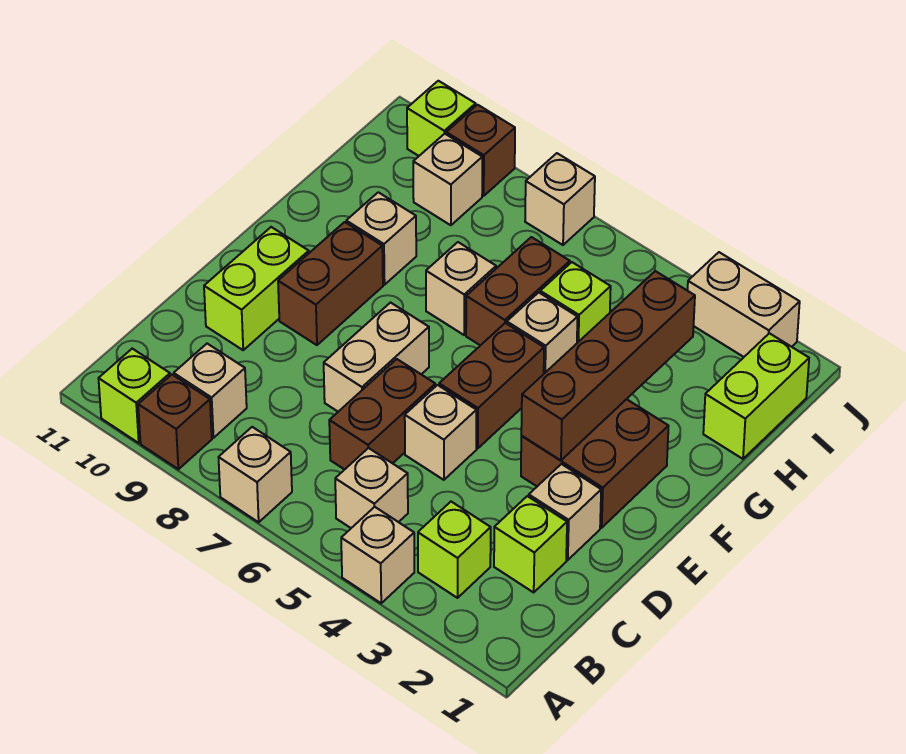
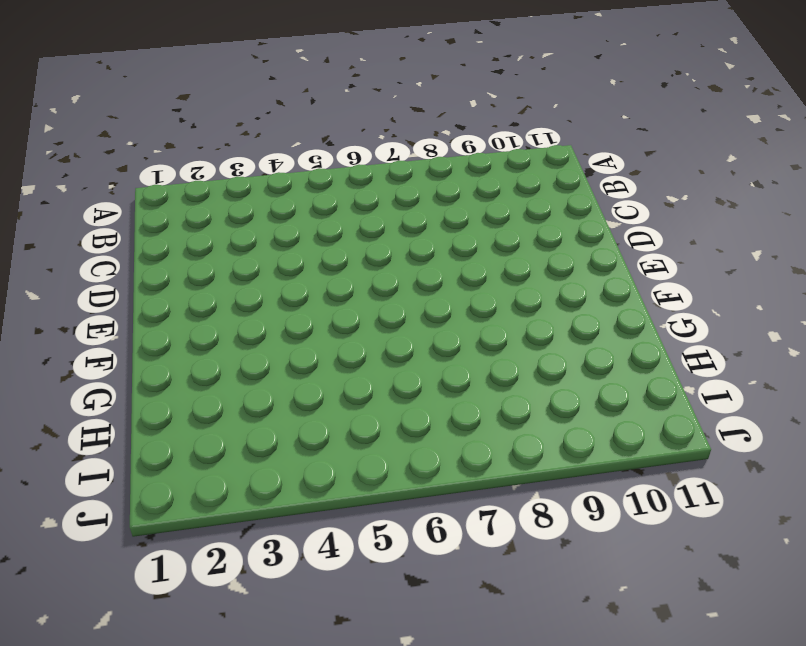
none -> tan brick A4 level 1
none -> tan brick A7 level 1
none -> brown brick A9 level 1

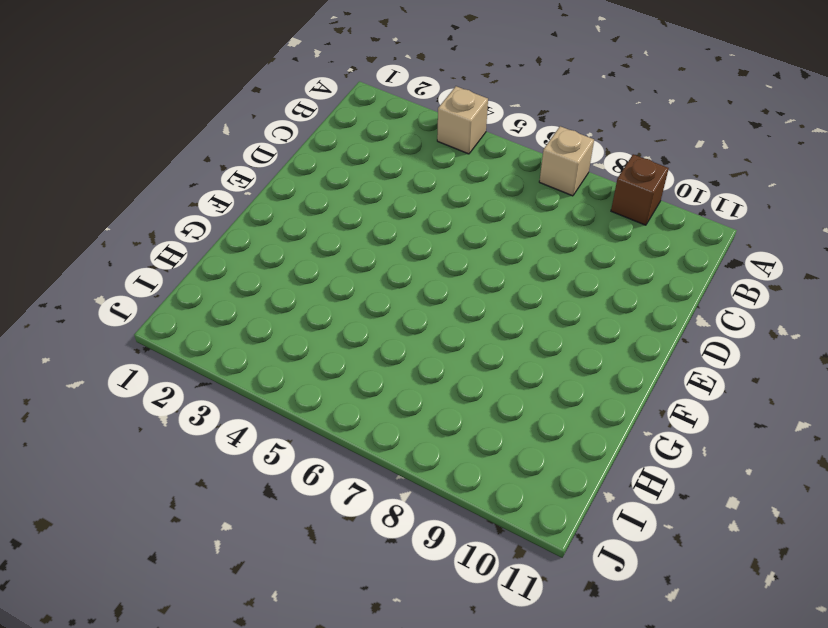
none -> lime brick A10 level 1
none -> lime brick B3 level 1
none -> tan brick B5 level 1

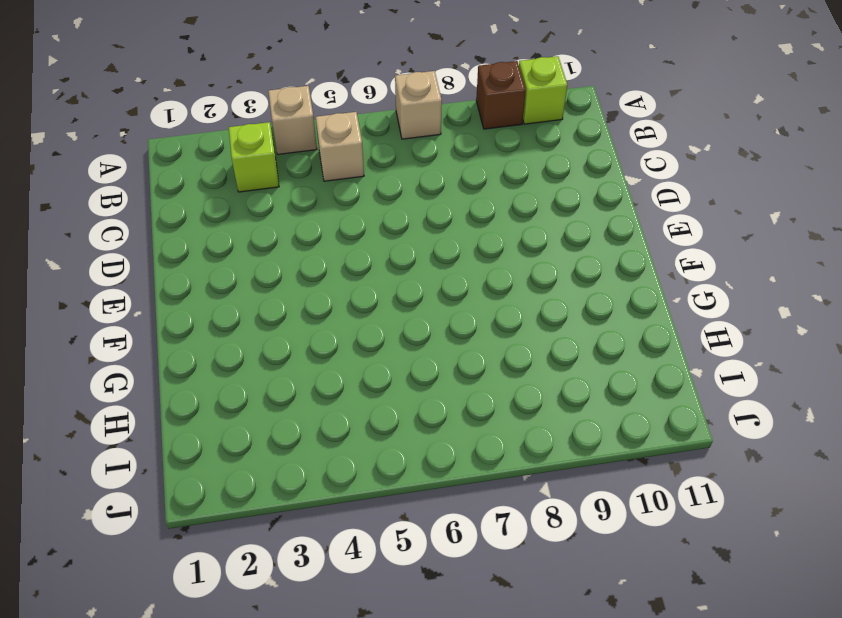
none -> tan brick B9 level 1
none -> lime brick C2 level 1
none -> brown brick C6:D6 level 1

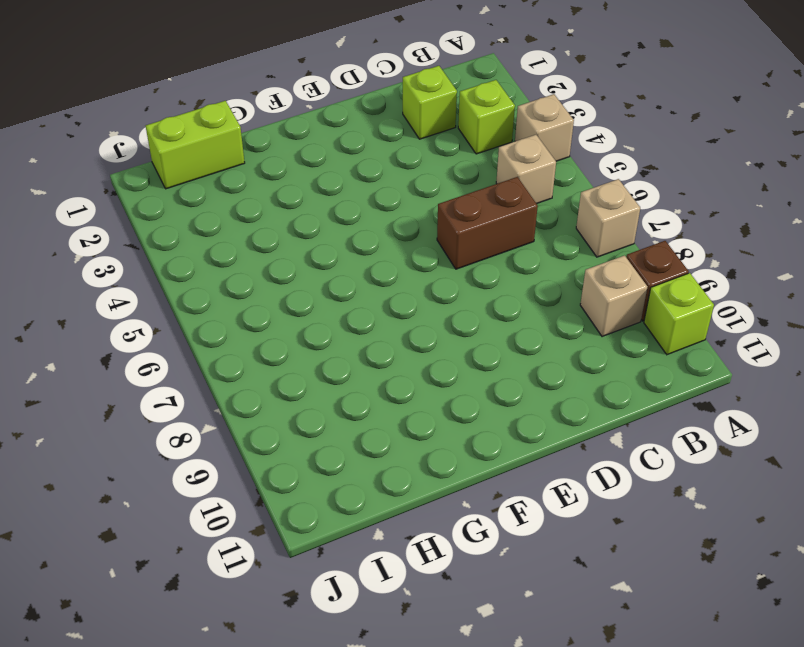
none -> tan brick D2 level 1
none -> tan brick D5 level 1
none -> tan brick D7:E7 level 1

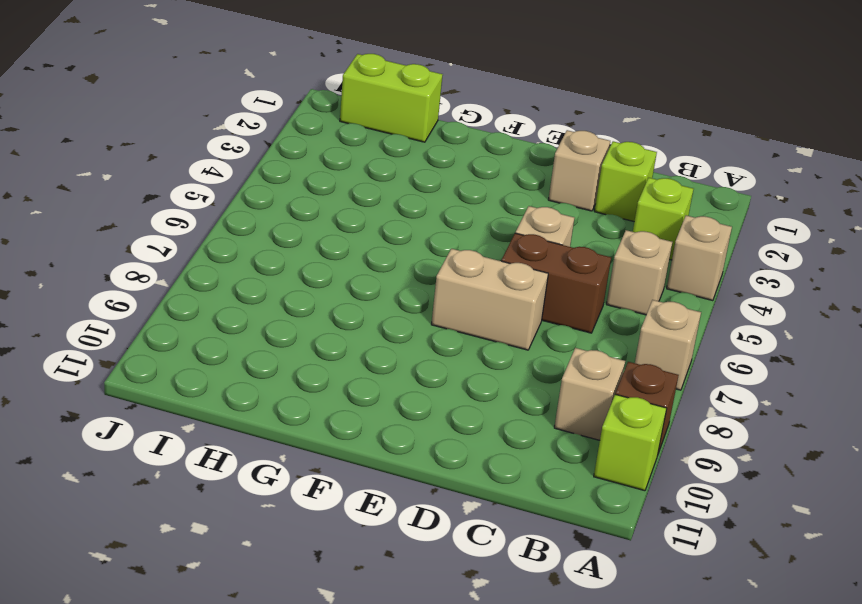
none -> lime brick D10:E10 level 1
none -> brown brick E2:F3 level 1
none -> brown brick E5:F5 level 1

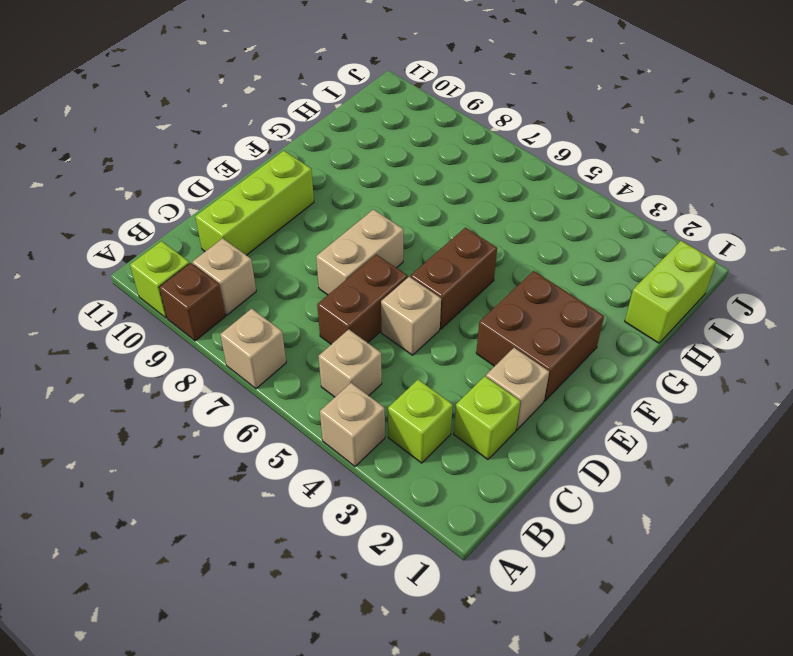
lime brick C10:E10 level 1 -> lime brick D10:E10 level 1
none -> brown brick E9:F9 level 1
none -> tan brick G5 level 1
none -> brown brick G6:H6 level 1

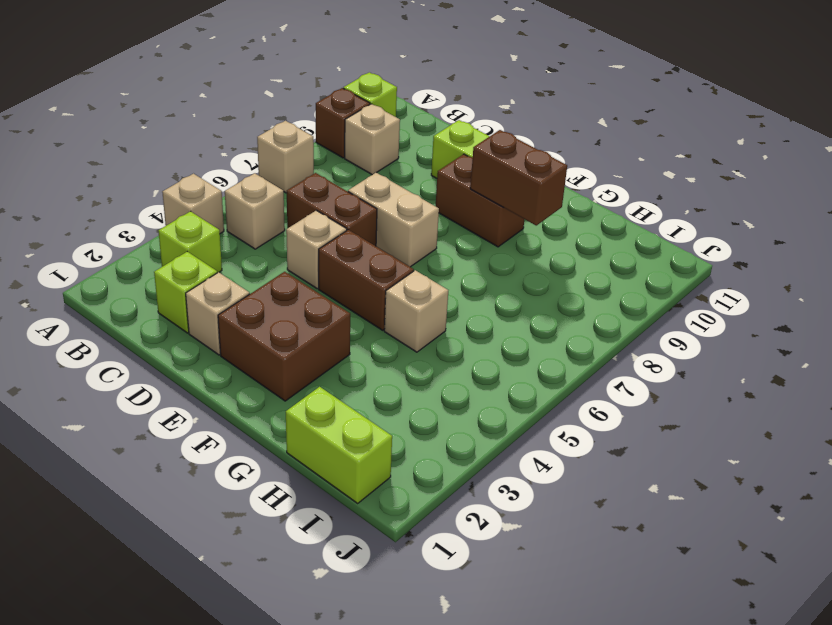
brown brick F9:G9 level 2 -> brown brick G6:H6 level 1
none -> tan brick G7 level 1
none -> tan brick G9 level 1
none -> lime brick H5 level 1

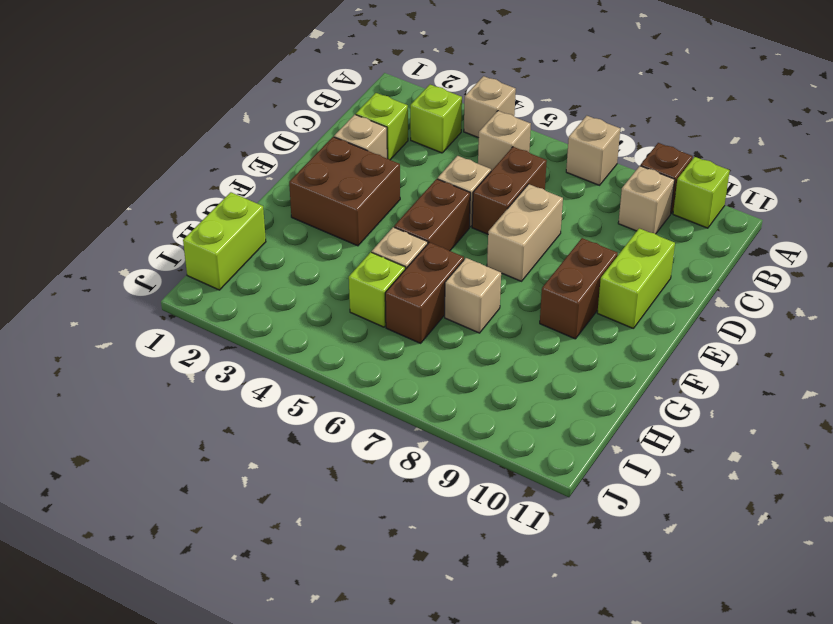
none -> tan brick G9 level 1
none -> tan brick I9 level 1
none -> tan brick J2:J3 level 1

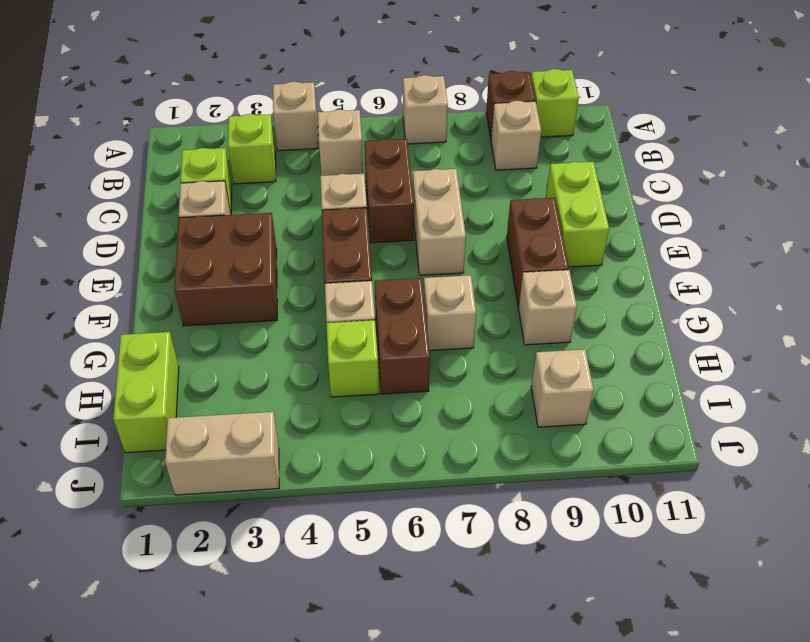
none -> tan brick J7 level 1
none -> brown brick J9 level 1
none -> lime brick J10 level 1

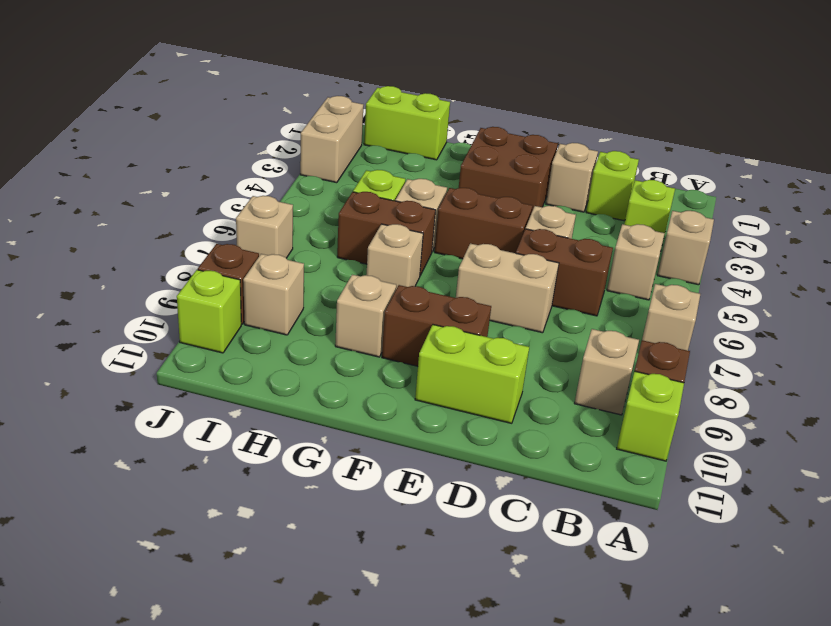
none -> brown brick E3:H3 level 2

